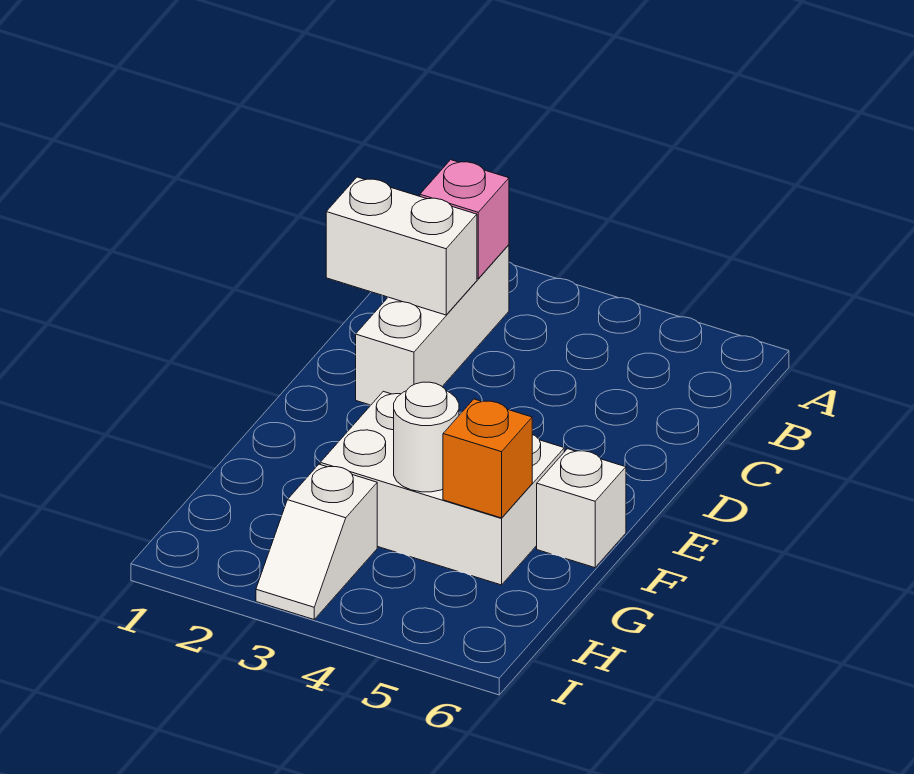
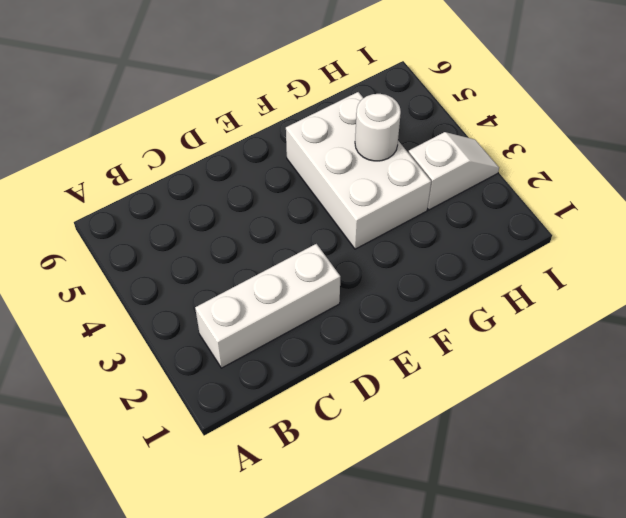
none -> white brick F6 level 1
none -> pink brick B2 level 2

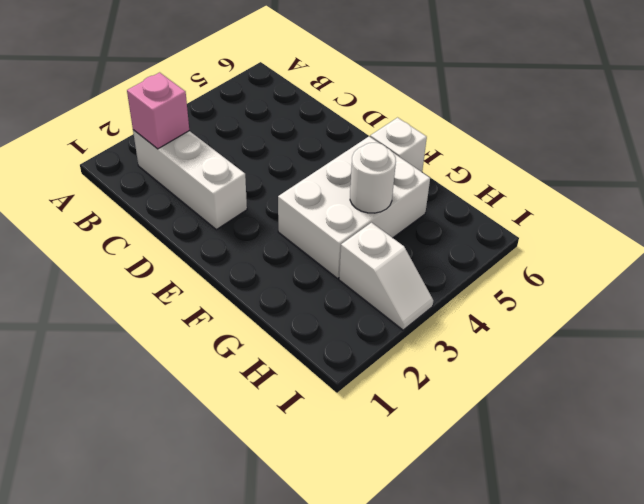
none -> white brick C1:C2 level 2
none -> orange brick G5 level 2

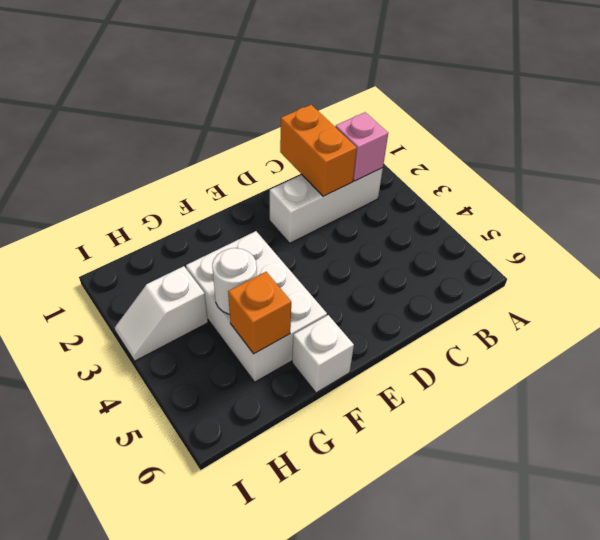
orange brick C1:C2 level 2 -> white brick C1:C2 level 2

